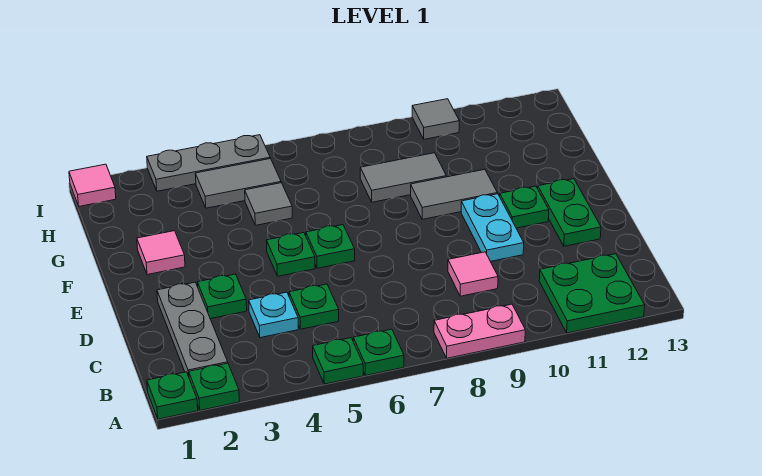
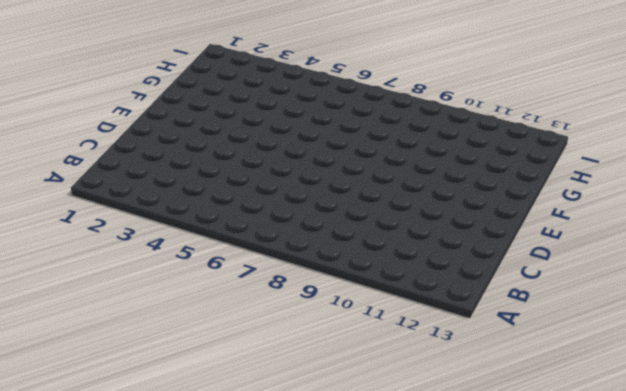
none -> green plate A1 level 1
none -> green plate A2 level 1
none -> green plate A5 level 1

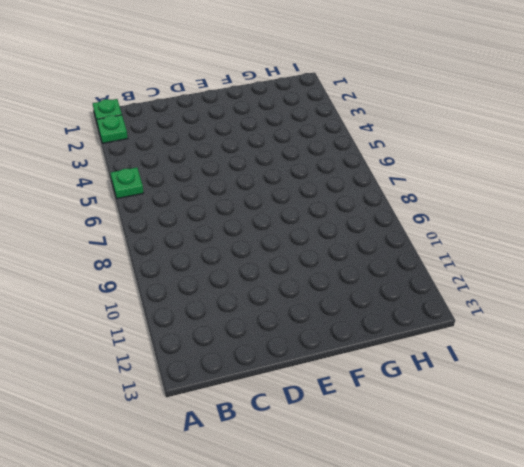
none -> green plate A6 level 1
none -> pink plate A8:A9 level 1
none -> green plate A11:B12 level 1

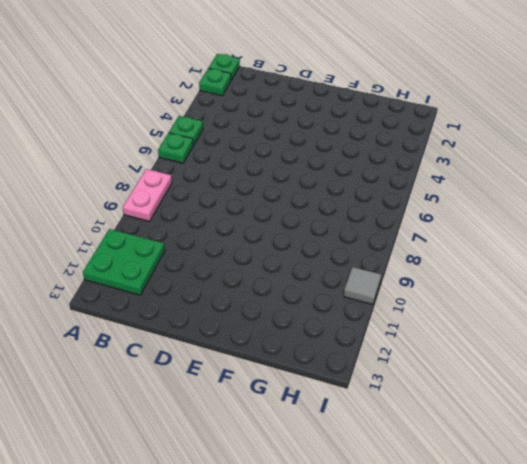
none -> grey plate B2:D2 level 1
none -> cyan plate C4 level 1
none -> green plate C5 level 1

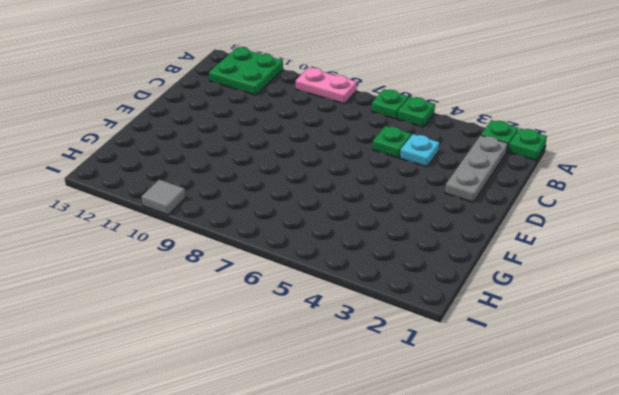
none -> pink tile C9 level 1
none -> green plate D3 level 1
none -> cyan plate D10:E10 level 1

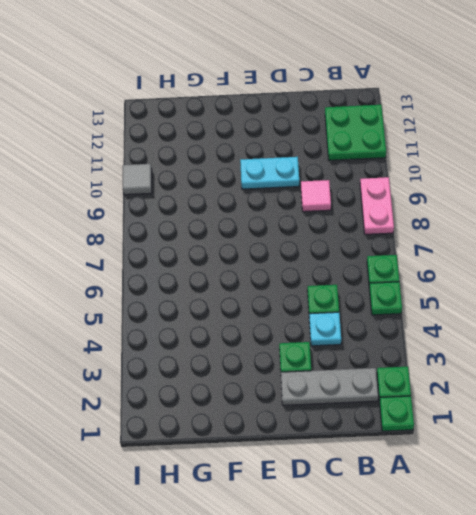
none -> green plate D12:E12 level 1
none -> green plate E5 level 1
none -> green plate E6 level 1

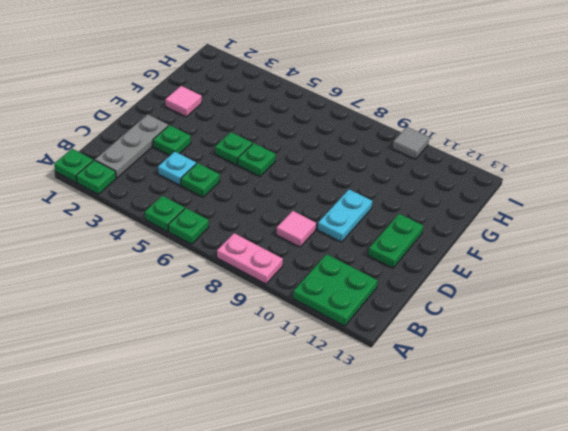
none -> green plate E11 level 1
none -> grey tile F9:F10 level 1
none -> grey tile G5 level 1

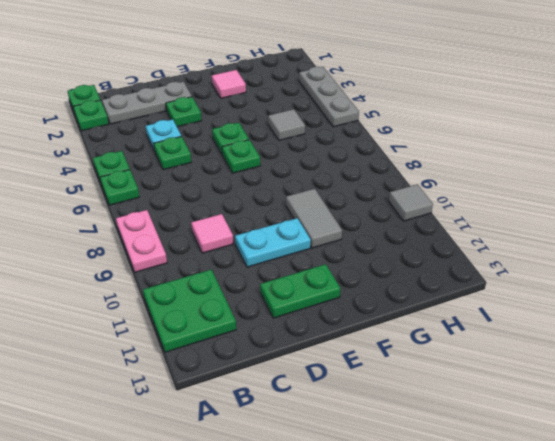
none -> green plate E11 level 1
none -> grey tile G8:G9 level 1
none -> grey tile H4:H5 level 1

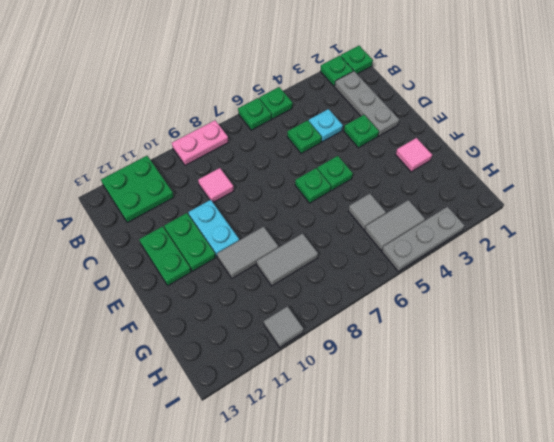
green plate D11:E11 level 1 -> green plate E11 level 1
none -> pink tile I1 level 1

